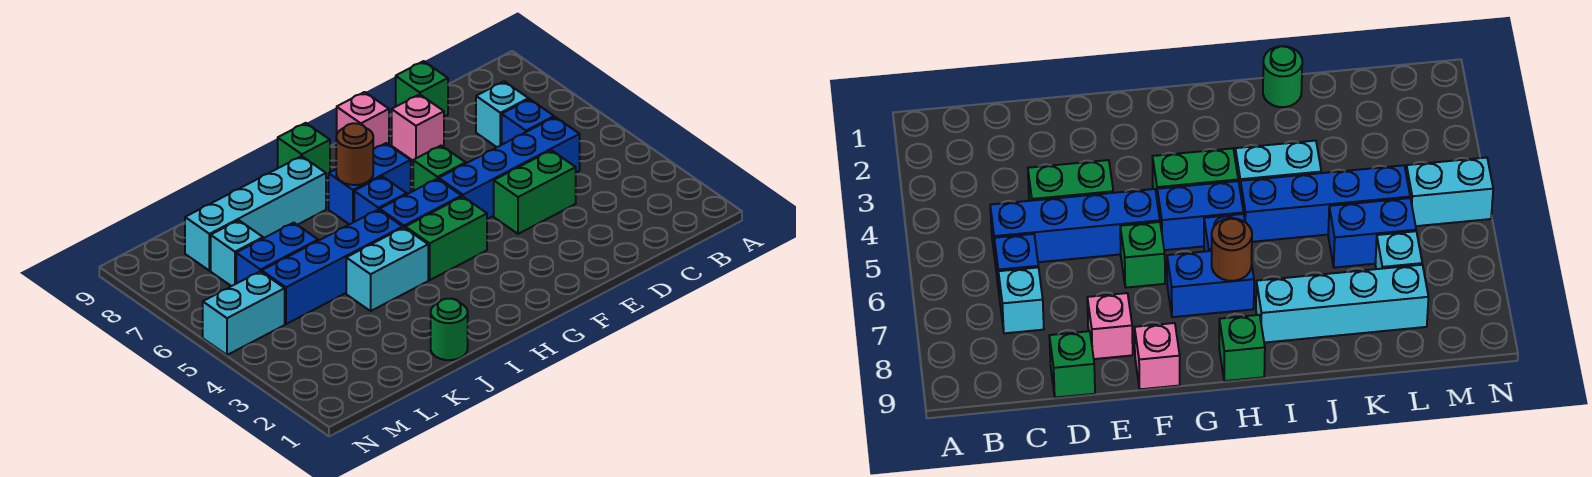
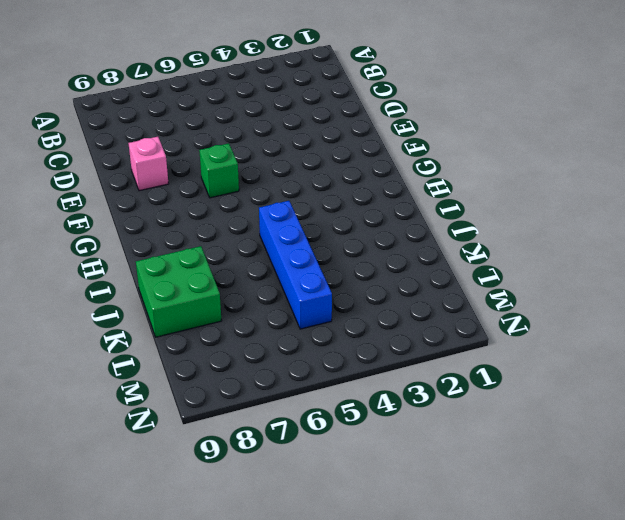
green brick J8:K9 level 1 -> cyan brick I8:L8 level 1
none -> blue brick C5:F5 level 1
none -> blue brick C6 level 1
none -> cyan brick C7 level 1

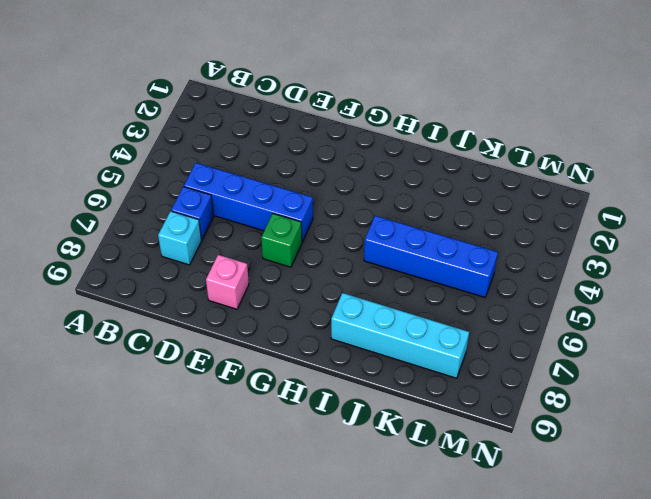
none -> green brick D4:E4 level 1
none -> green brick D9 level 1
none -> pink brick F9 level 1

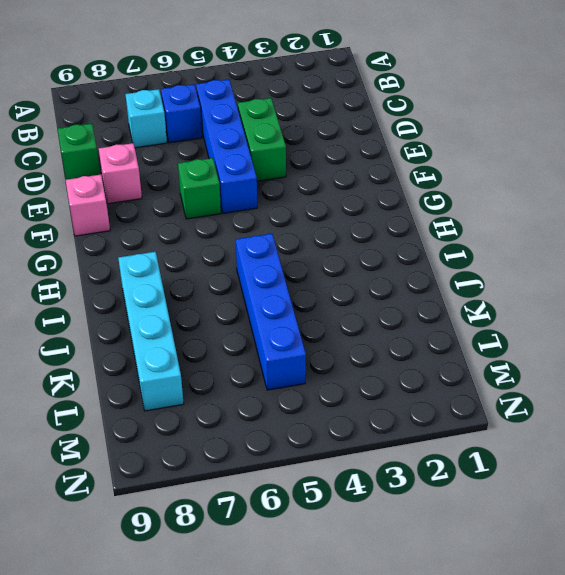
none -> green brick G4:H4 level 1
none -> blue brick G5:H5 level 1
none -> blue brick G7:H7 level 1

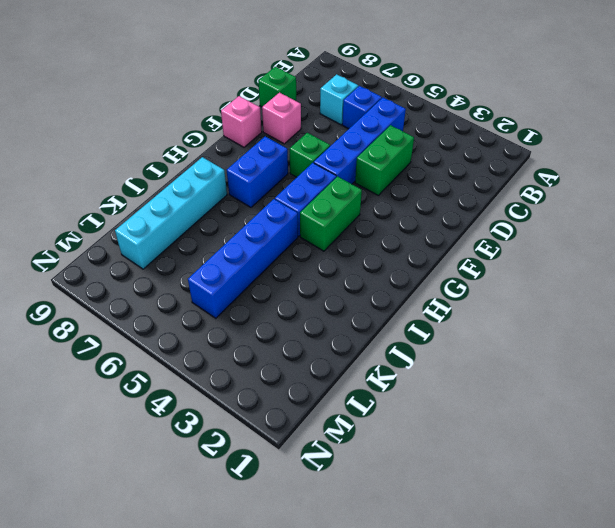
none -> blue brick H6 level 1
none -> green brick H9 level 1
none -> cyan brick I4:J4 level 1

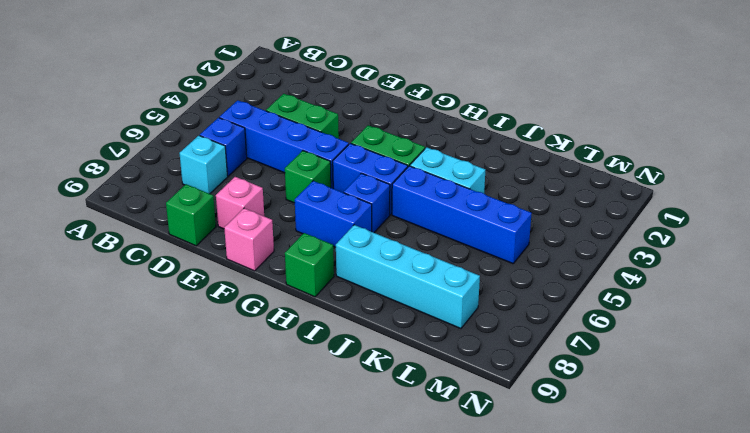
none -> green round brick J1 level 1
none -> blue brick K6:L6 level 1
none -> cyan brick L7 level 1

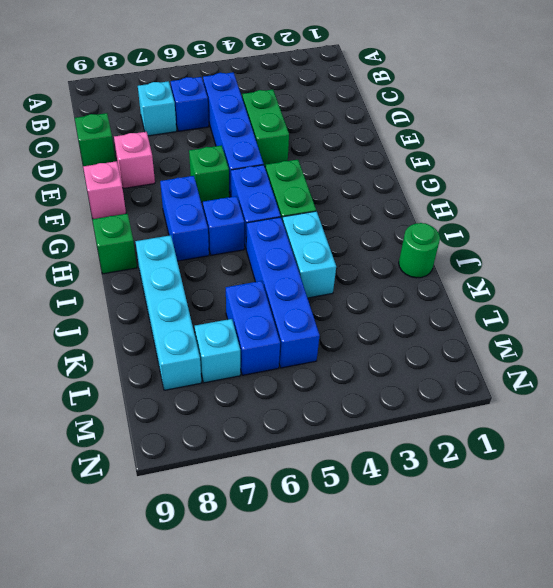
none -> cyan brick M5:N5 level 1
none -> brown round brick H7 level 2

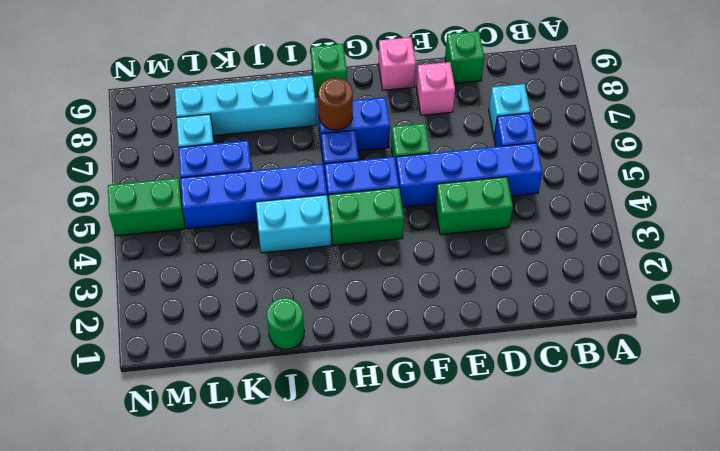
green brick M5:N5 level 1 -> cyan brick M5:N5 level 1

